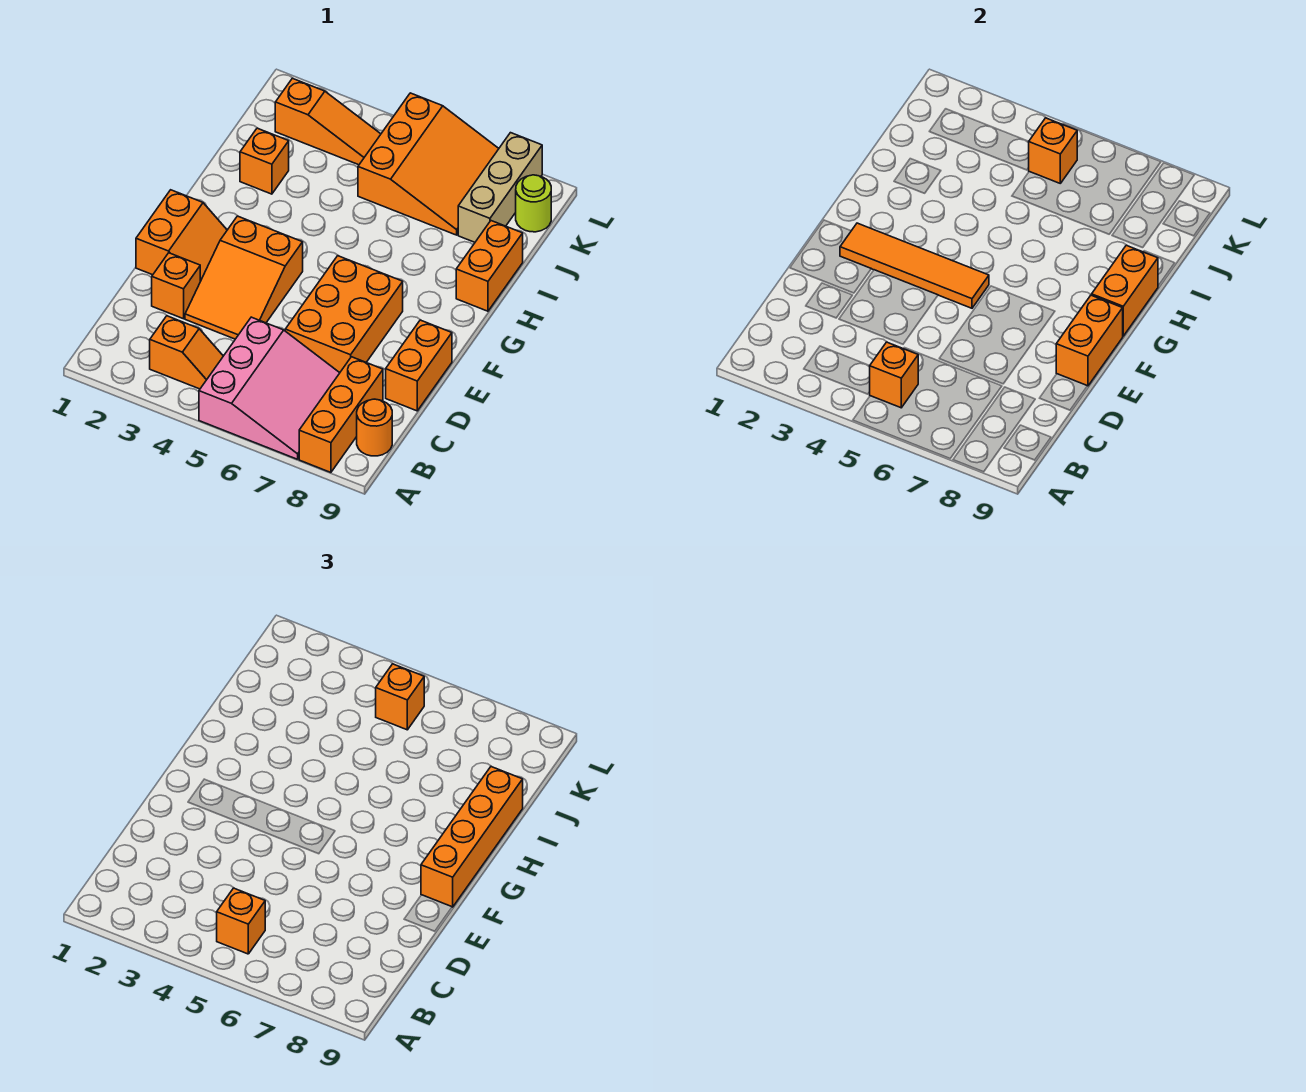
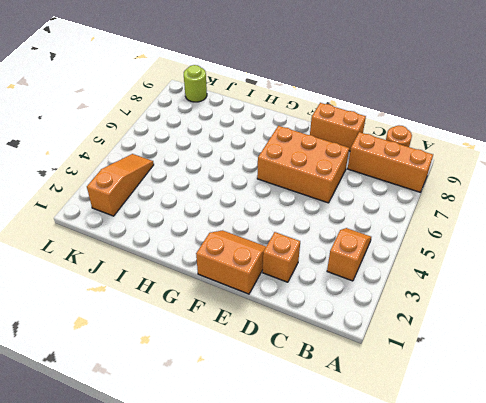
none -> pink slope A5:C7 level 1 top 5
none -> orange slope D3:F4 level 1 top F
none -> orange brick H9:I9 level 1

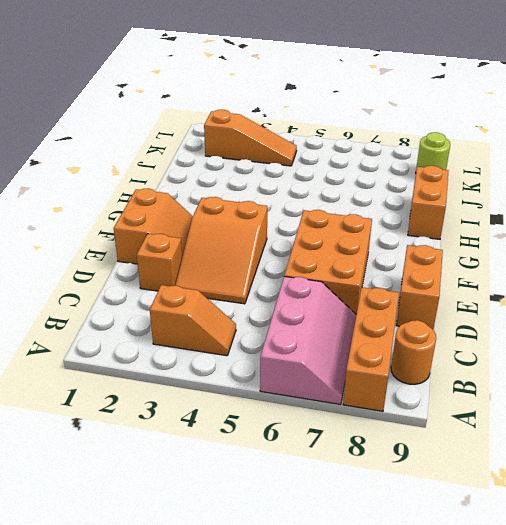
pink slope A6:C7 level 1 top 6 -> pink slope A5:C7 level 1 top 5
none -> orange brick I2 level 1
none -> orange slope J5:L7 level 1 top 5
none -> tan brick J8:L8 level 1

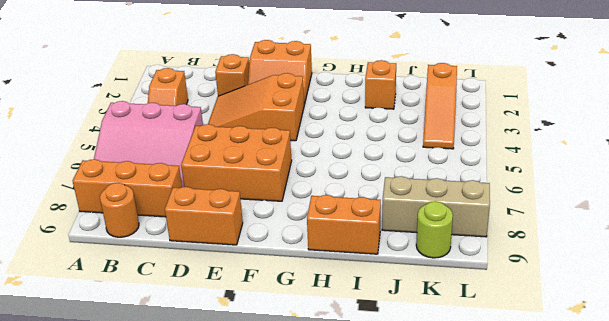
none -> orange slope J5:L7 level 1 top 5
none -> orange brick B5 level 2
none -> orange brick E9:F9 level 2

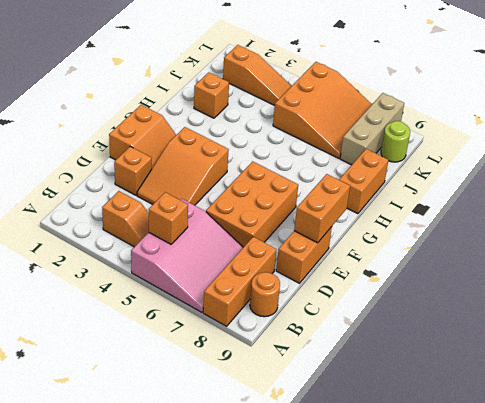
none -> orange tile F2:F5 level 2
none -> orange brick G9:H9 level 2
none -> orange brick K5 level 2

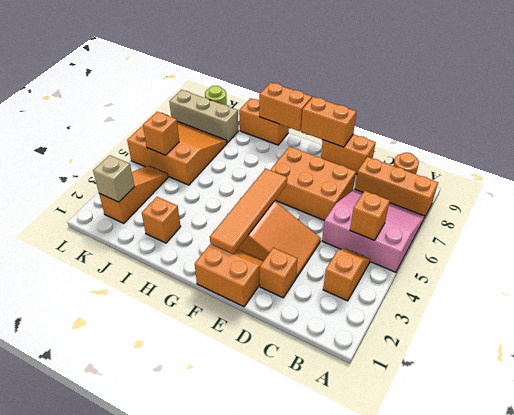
tan brick K2 level 2 -> none
none -> orange brick B5 level 3
none -> orange brick F9:I9 level 3
none -> orange brick K5 level 3

